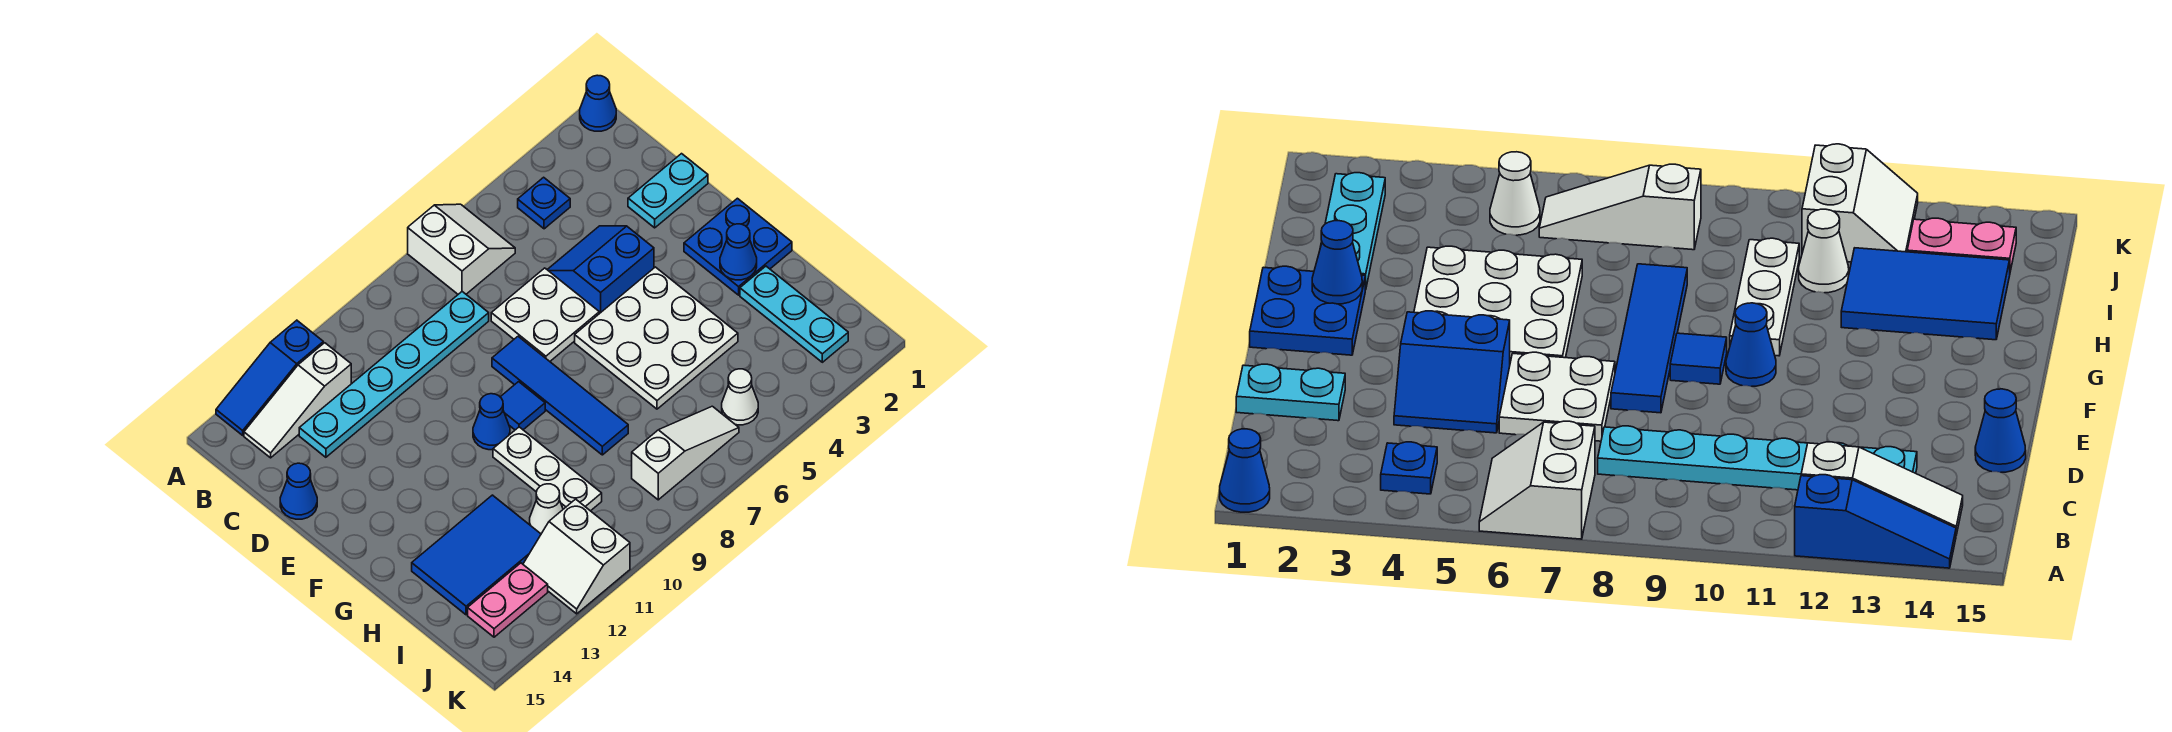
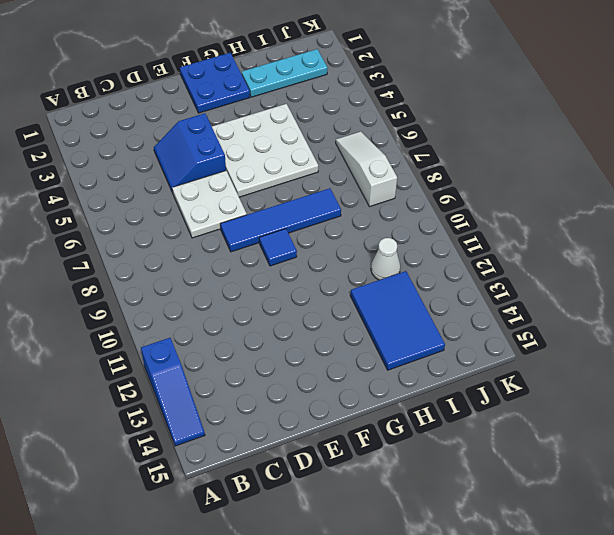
none -> blue cone A1 level 1
none -> white slope A6:B7 level 1 top 7
none -> blue plate B4 level 1

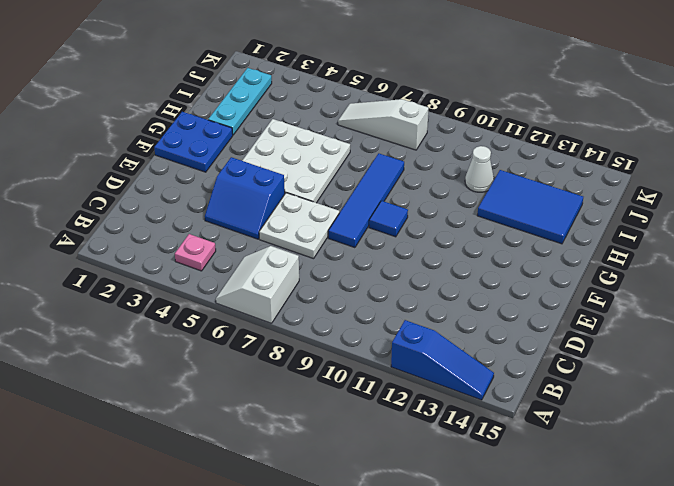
pink plate B4 level 1 -> blue plate B4 level 1
none -> blue cone A1 level 1
none -> white slope B12:B14 level 1 top 12
none -> cyan plate C8:C13 level 1

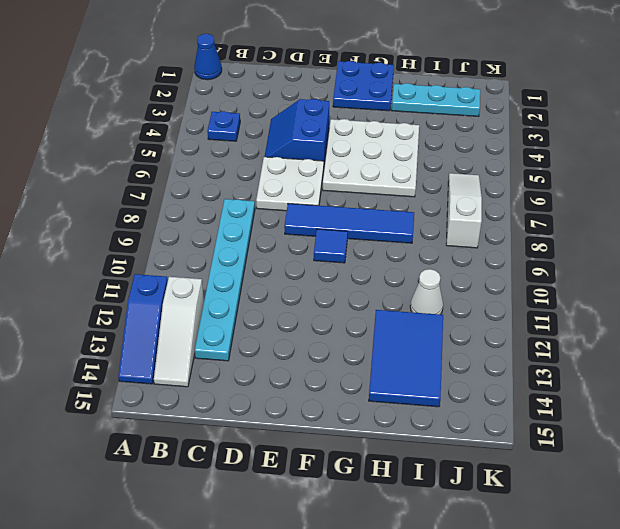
none -> white slope A6:B7 level 1 top 7
none -> cyan plate D1:D2 level 1
none -> blue cone D15 level 1

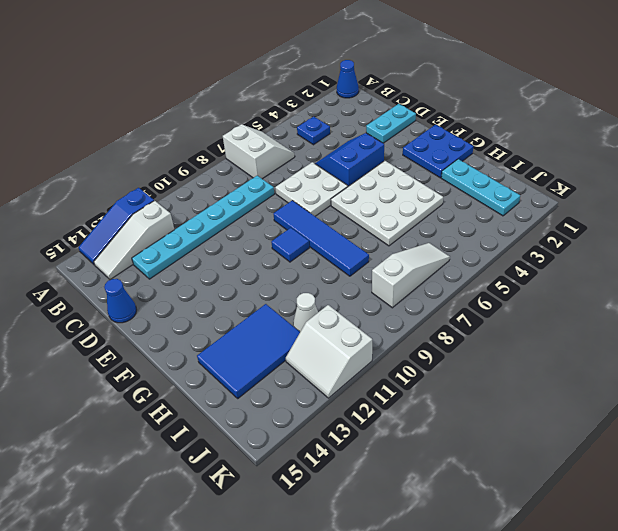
none -> blue cone F10 level 1
none -> white plate G10:I10 level 1
none -> white cone J5 level 1

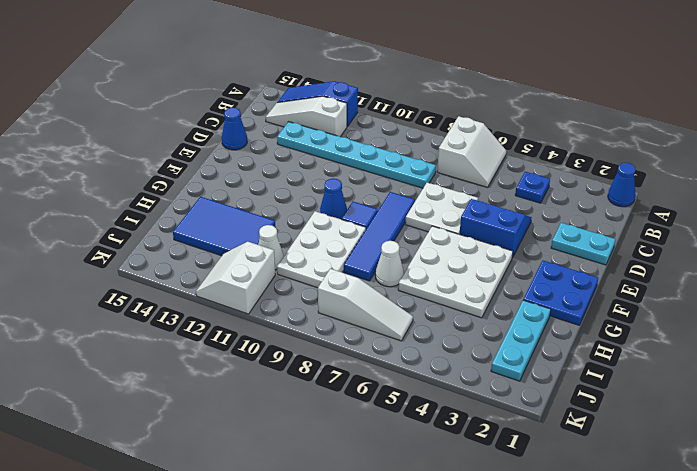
white plate G9:I10 level 1 -> white plate G10:I10 level 1
white cone H7 level 1 -> white cone J5 level 1
none -> pink plate J13:J14 level 1
none -> blue cone G2 level 2

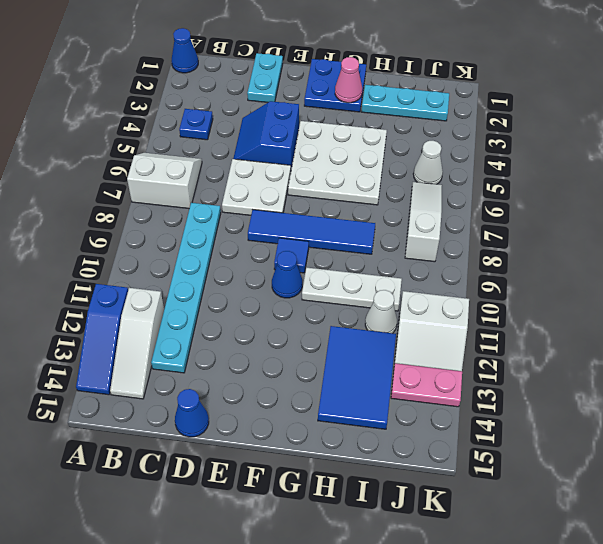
pink cone G2 level 2 -> blue cone G2 level 2
pink plate J13:K13 level 1 -> pink plate J13:J14 level 1

